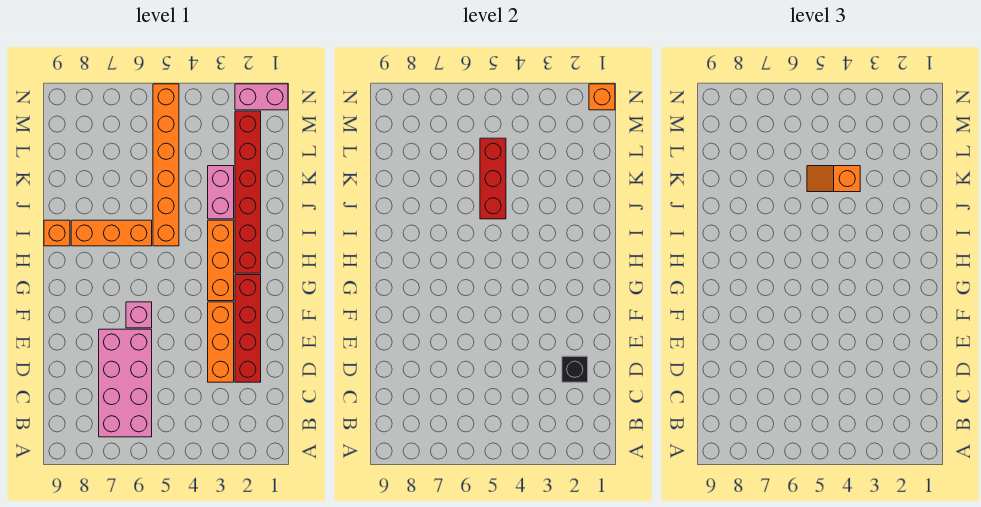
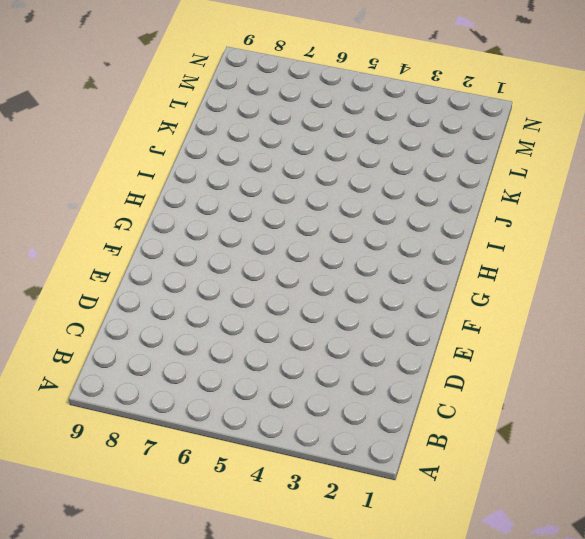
none -> pink brick B6:E7 level 1
none -> red brick D2:G2 level 1
none -> orange brick D3:F3 level 1

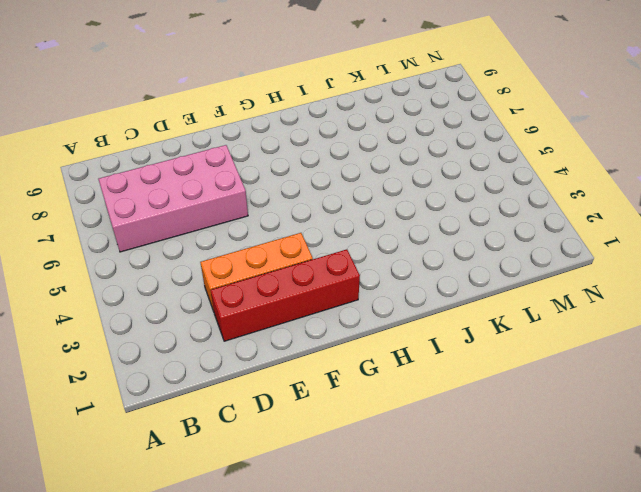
none -> pink brick F6 level 1
none -> orange brick G3:I3 level 1
none -> red brick H2:M2 level 1

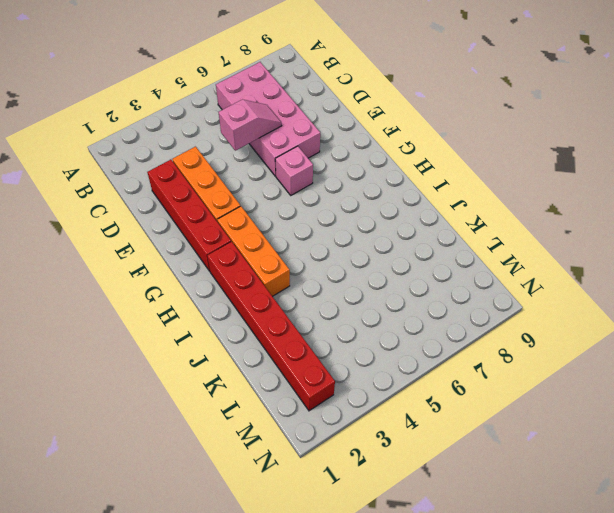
pink slope D5:D6 level 2 top 5 -> none
none -> orange brick I5:N5 level 1
none -> orange brick I6:I8 level 1
none -> orange brick I9 level 1

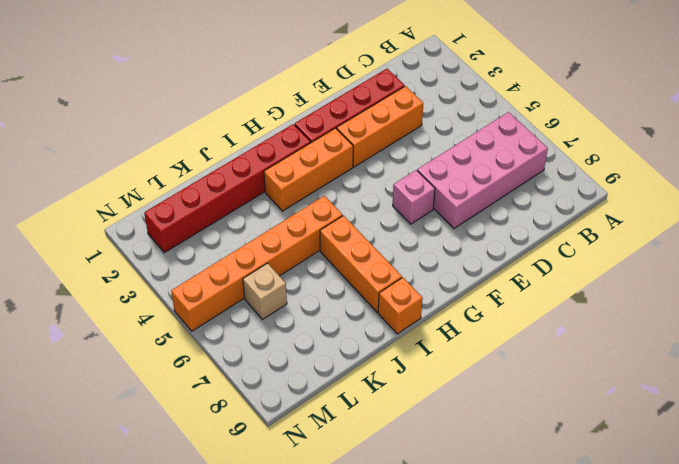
tan brick L6 level 1 -> none
none -> pink brick J3:K3 level 1
none -> pink brick N1:N2 level 1
none -> black brick D2 level 2

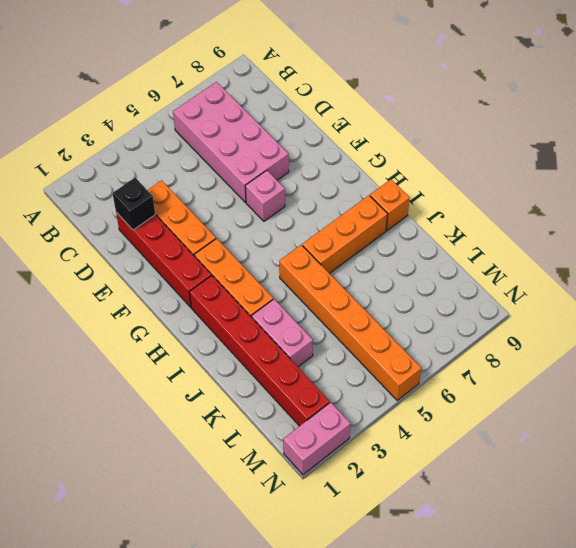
none -> red brick J5:L5 level 2
none -> orange brick N1 level 2
none -> orange slope K4:K5 level 3 top 4

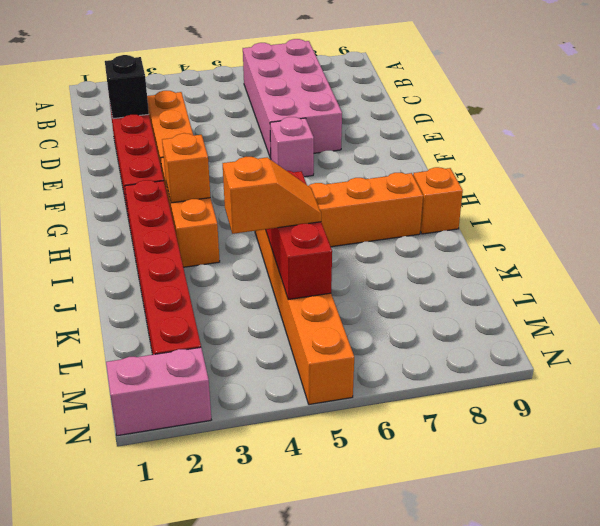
orange brick H3 level 2 -> orange brick N1 level 2
none -> pink brick J3:K3 level 1

